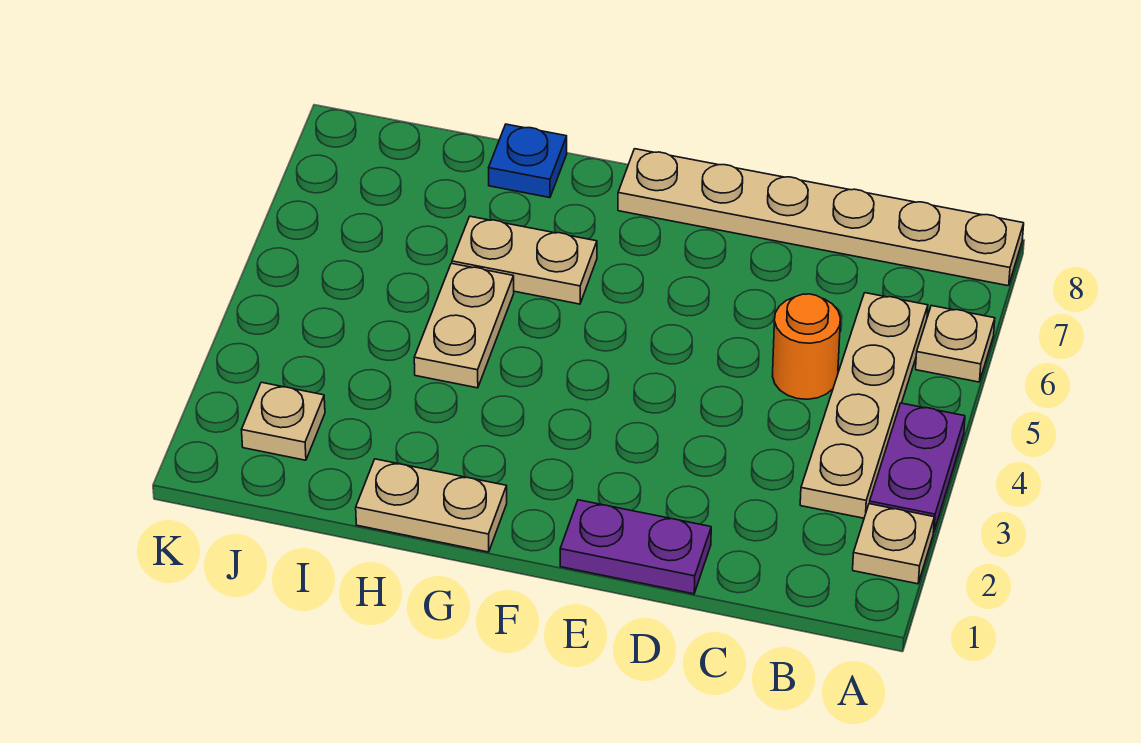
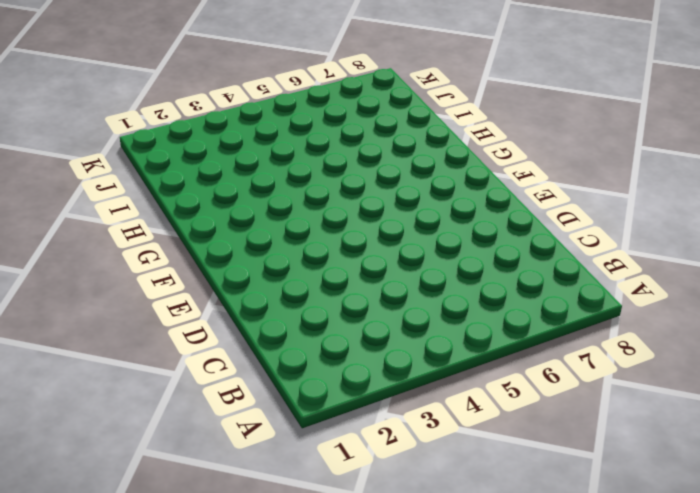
none -> tan plate A2 level 1
none -> purple plate A3:A4 level 1
none -> tan plate A6 level 1

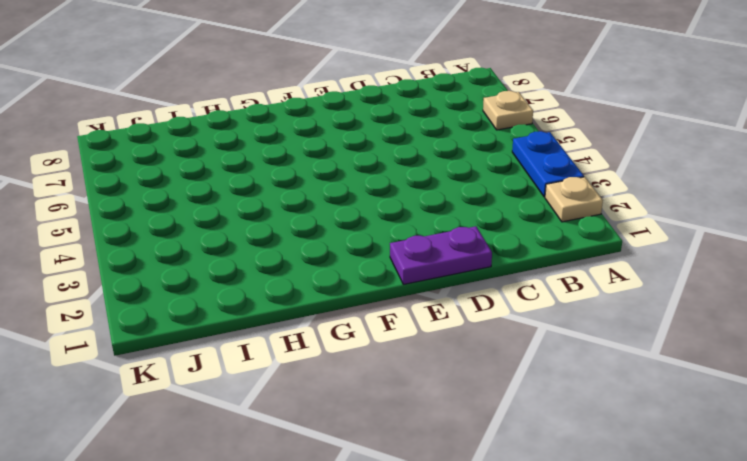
blue plate A3:A4 level 1 -> purple plate A3:A4 level 1
none -> tan plate A8:F8 level 1
none -> tan plate B3:B6 level 1
none -> orange round brick C5 level 1

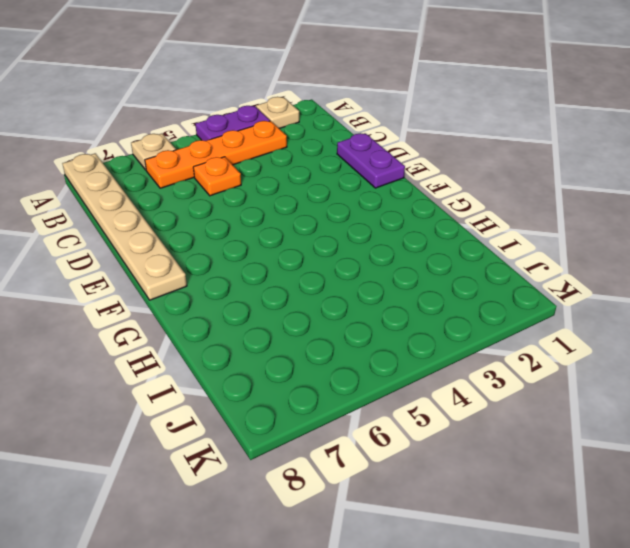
orange plate B3:B6 level 1 -> tan plate B3:B6 level 1
orange plate C5 level 1 -> orange round brick C5 level 1
none -> tan plate G1:H1 level 1
none -> tan plate G6:H6 level 1
none -> tan plate H4:H5 level 1

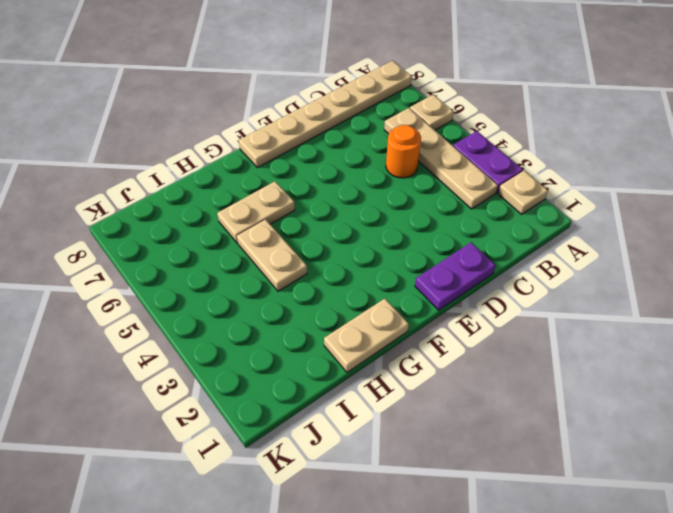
none -> blue plate H8 level 1
none -> tan plate J2 level 1

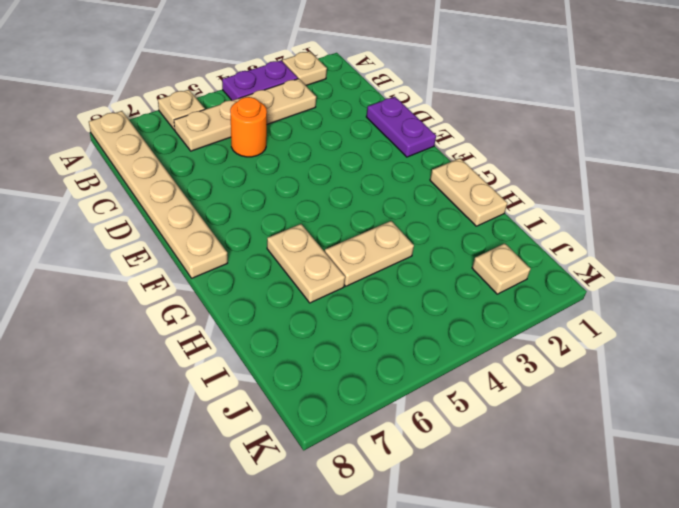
none -> blue plate H8 level 1

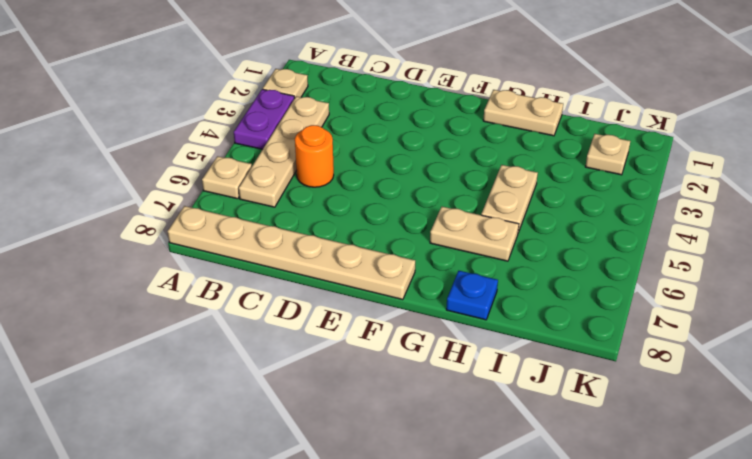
none -> purple plate D1:E1 level 1

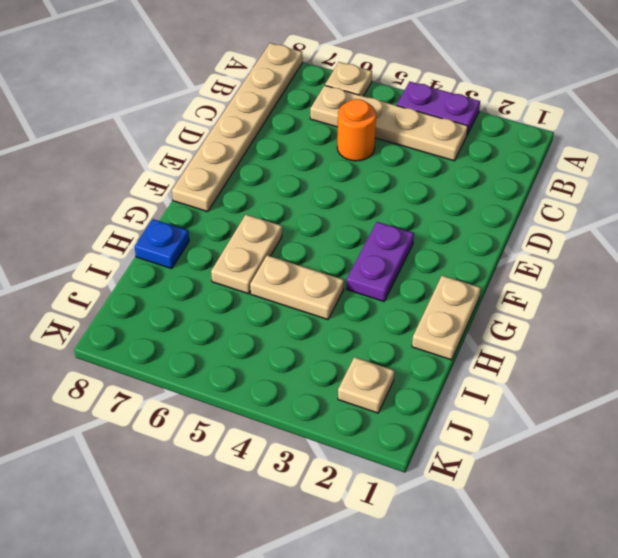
purple plate F3:G3 level 1 -> purple plate D1:E1 level 1
none -> tan plate A2 level 1

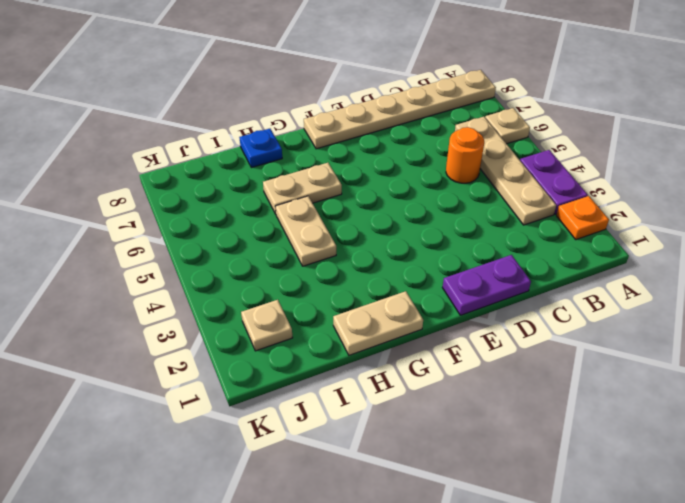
orange plate A2 level 1 -> tan plate A2 level 1

